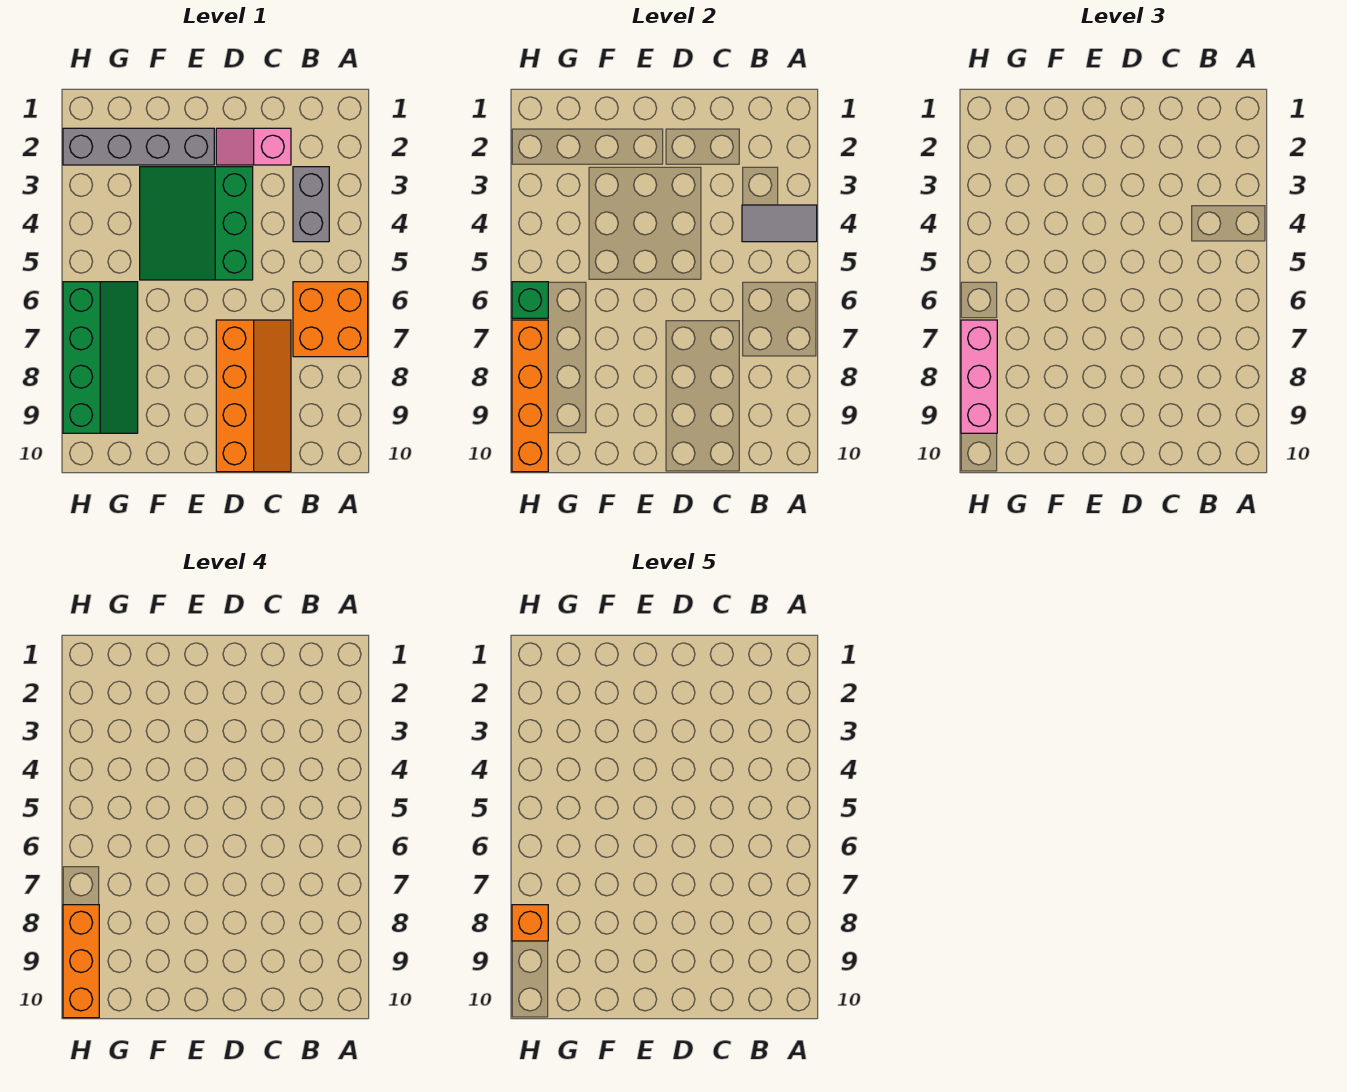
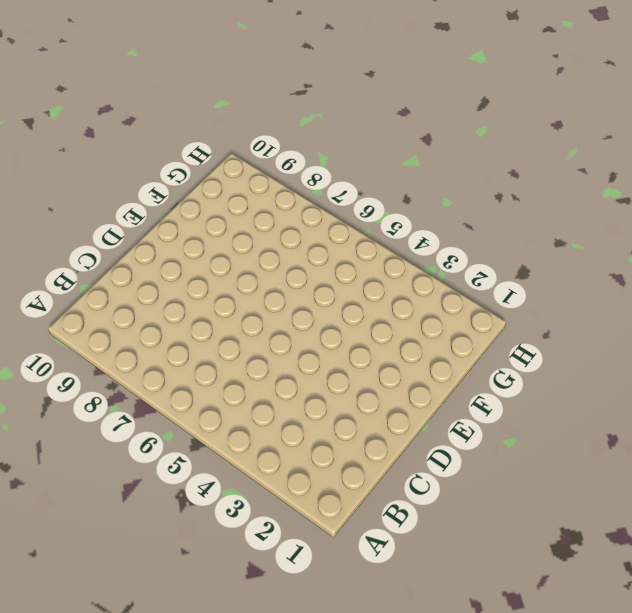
none -> orange brick A6:B7 level 1
none -> grey brick B3:B4 level 1
none -> pink slope C2:D2 level 1 top C

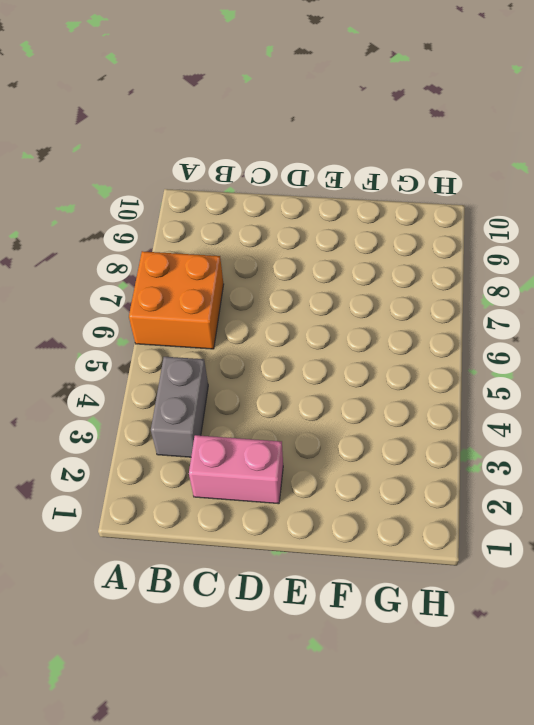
pink brick C2:D2 level 1 -> pink slope C2:D2 level 1 top C
none -> orange slope C7:D10 level 1 top D
none -> green slope D3:F5 level 1 top D
none -> grey brick E2:H2 level 1

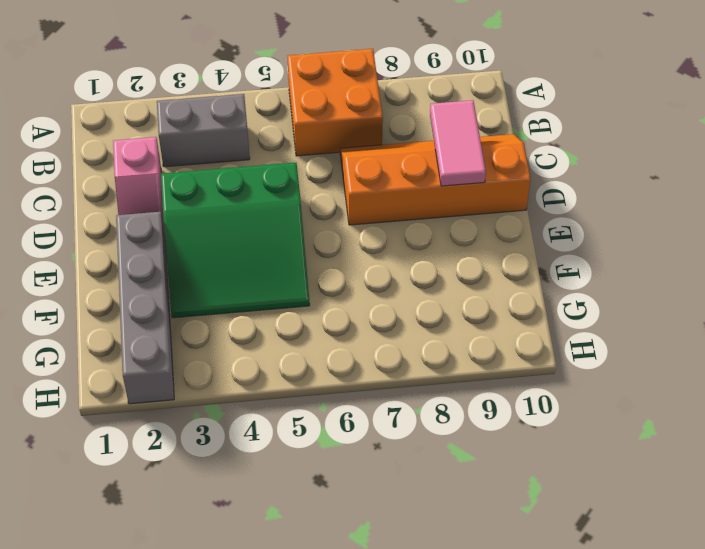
pink tile C9:D9 level 2 -> none
none -> green slope G6:H9 level 1 top H
none -> grey tile A4:B4 level 2
none -> green brick H6 level 2

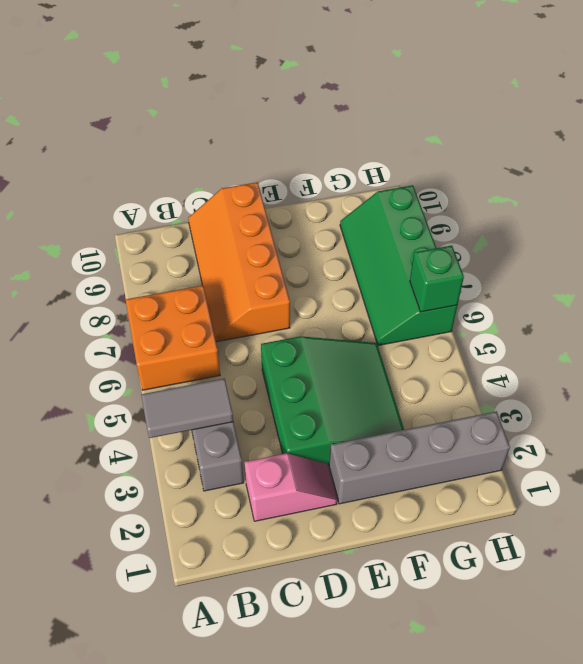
none -> orange brick H7:H10 level 2
none -> pink brick H7:H9 level 3
none -> orange brick H8:H10 level 4

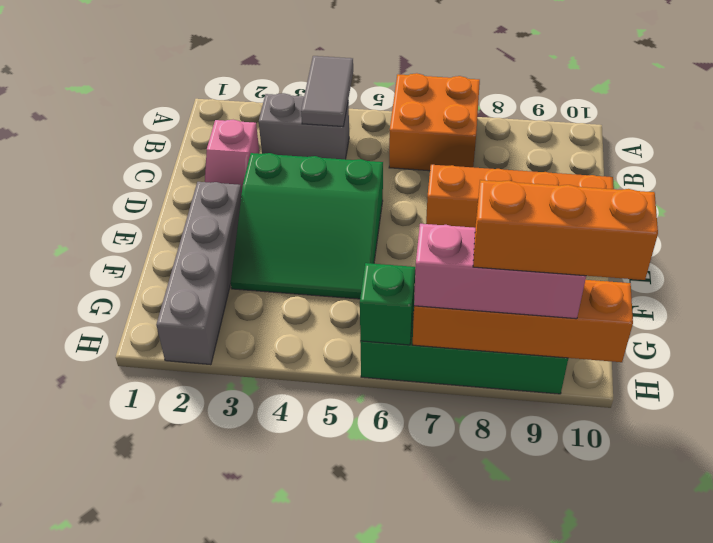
none -> orange brick H8 level 5

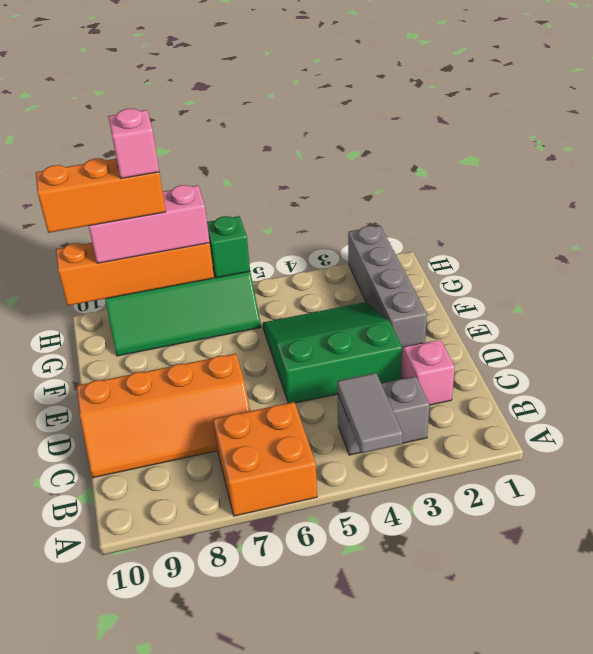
pink brick H8 level 5 -> orange brick H8 level 5

